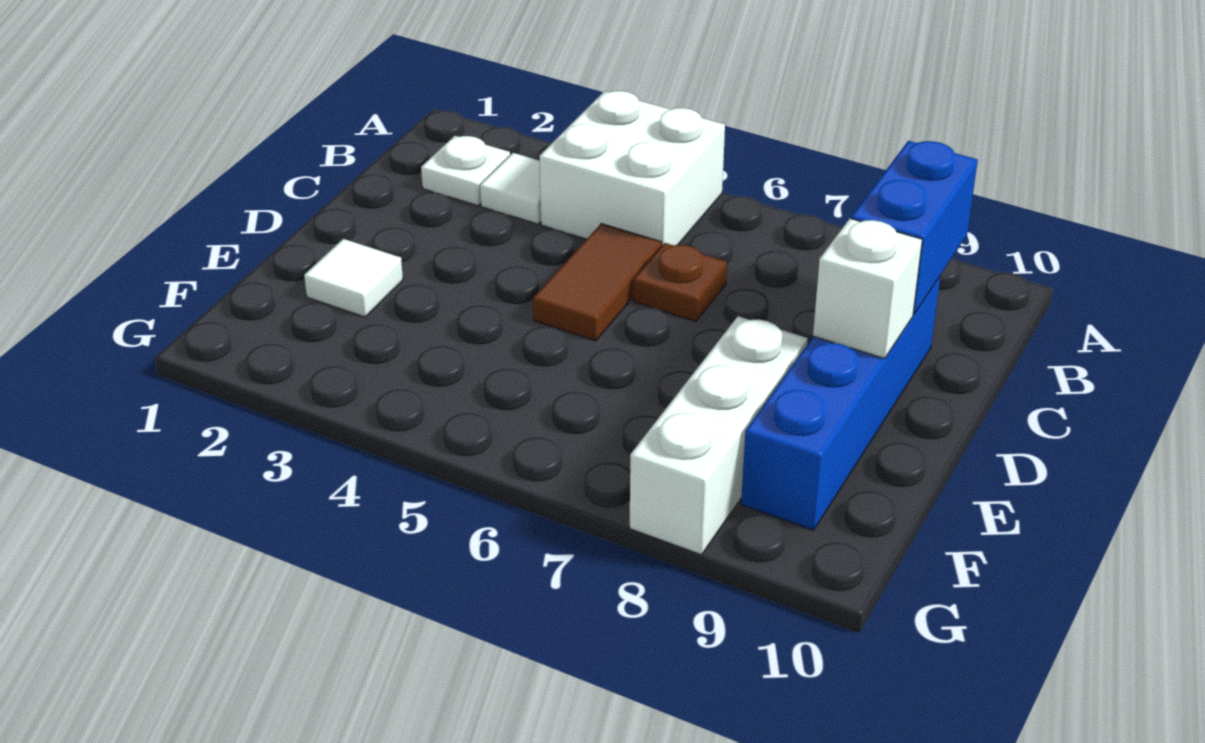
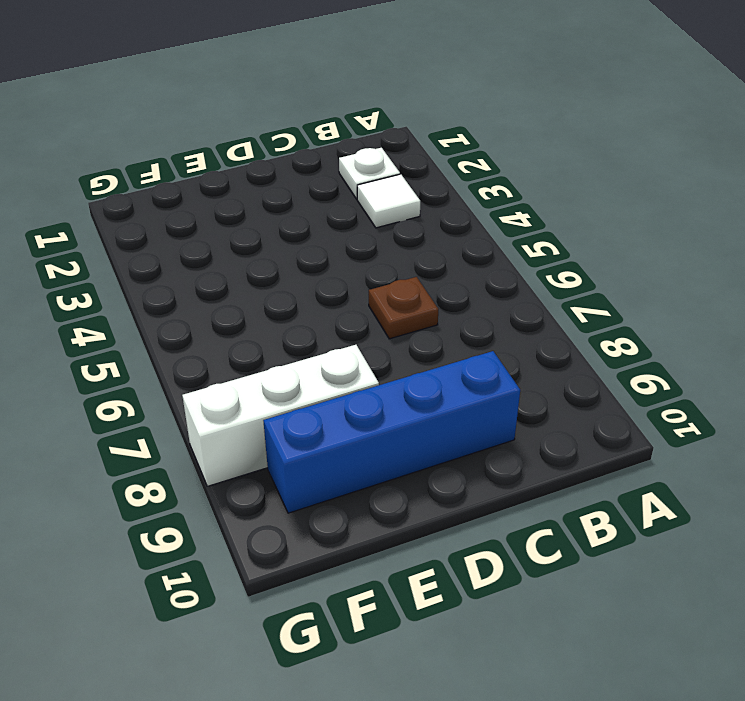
none -> white brick A4:B5 level 1
none -> brown tile C5:D5 level 1

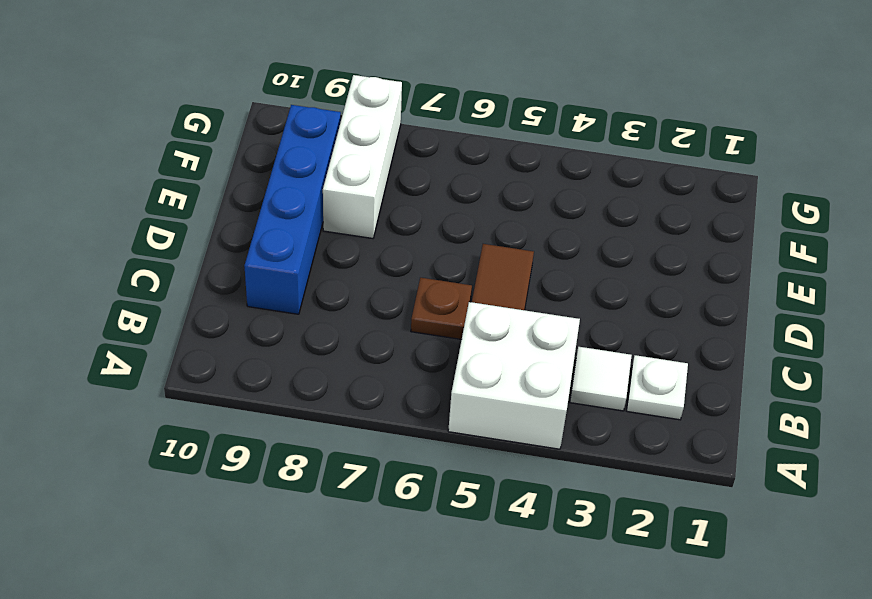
none -> white tile E2 level 1
none -> blue brick B9:C9 level 2

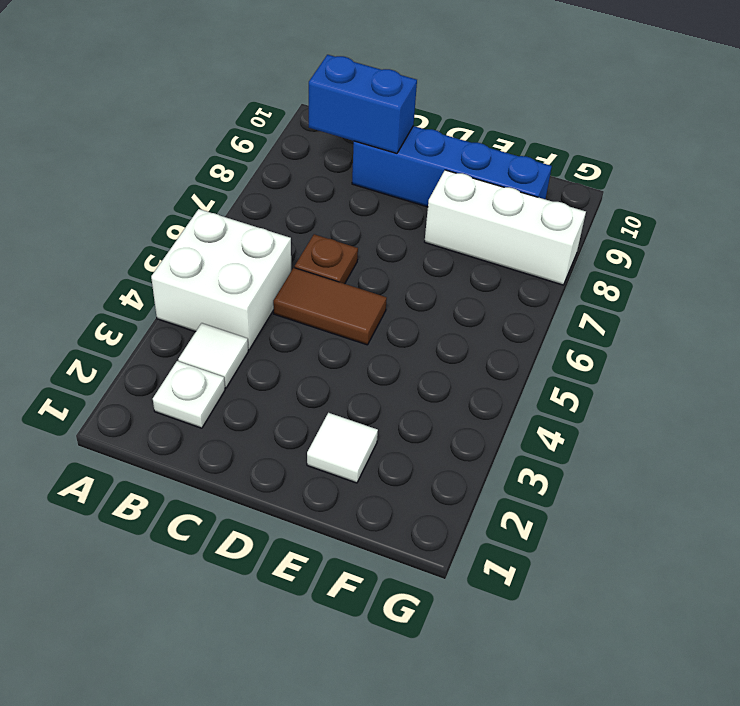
none -> white brick D9 level 2

